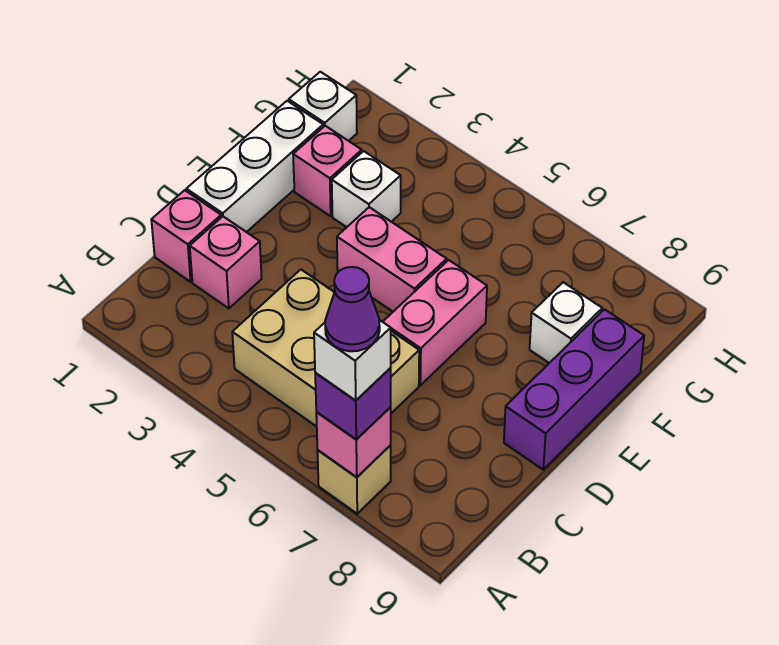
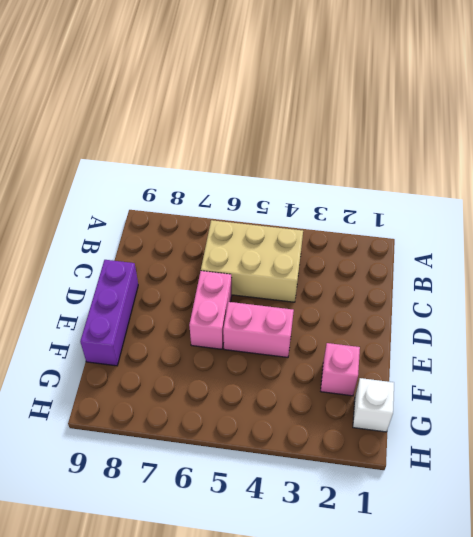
none -> tan brick A7 level 1
none -> pink brick C1 level 1
none -> pink brick C2 level 1

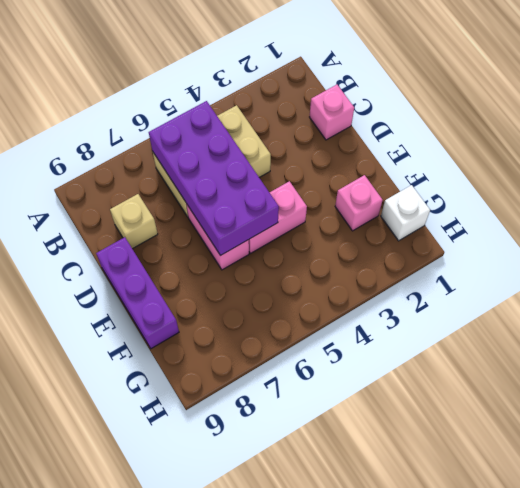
purple brick B5:E6 level 2 -> none
tan brick C8 level 1 -> tan brick A7 level 1
none -> pink brick C2 level 1
none -> white brick D1:F1 level 1
none -> white brick F3 level 1

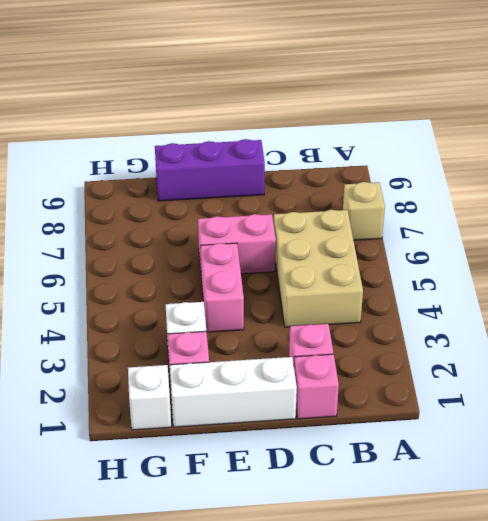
none -> white brick F8 level 1
none -> pink brick A7 level 2
none -> purple brick A7 level 3

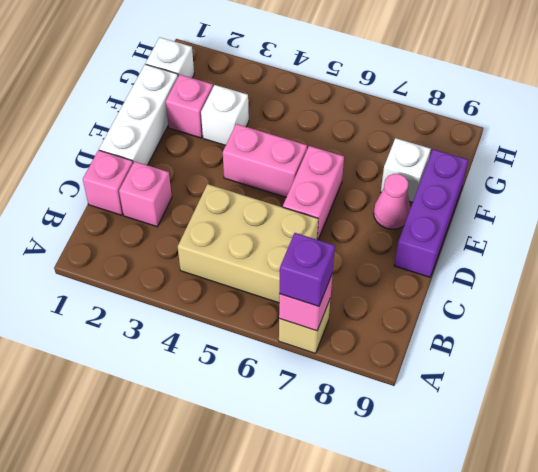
pink cone E8 level 1 -> none
none -> white brick A7 level 4
none -> purple cone A7 level 5

